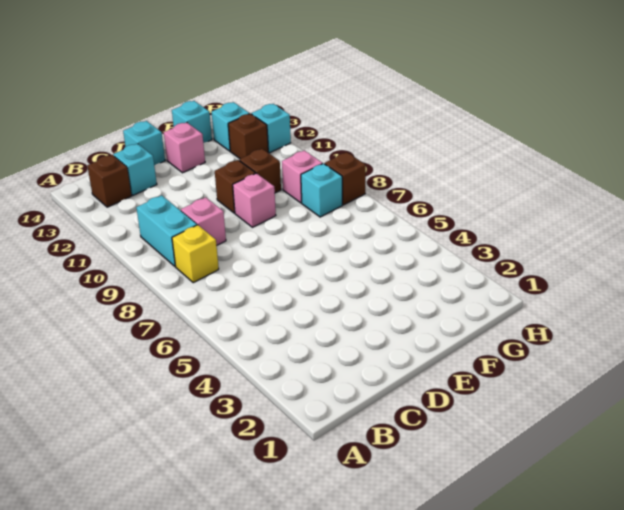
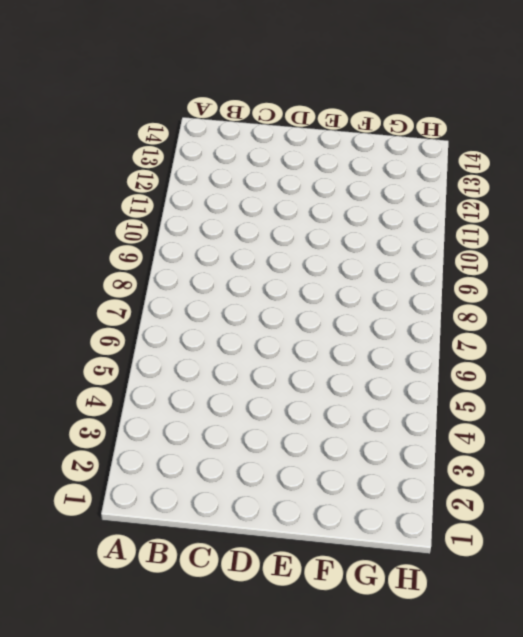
none -> yellow brick B8 level 1
none -> cyan brick B9:B10 level 1
none -> brown brick B13 level 1

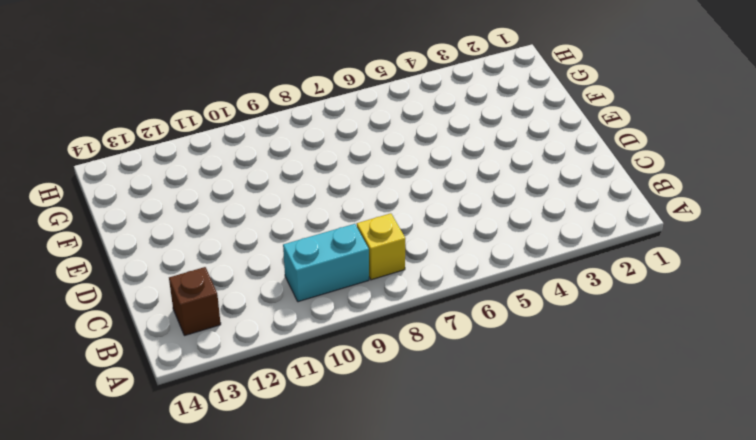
none -> pink brick C9 level 1
none -> cyan brick C13 level 1
none -> cyan brick D14 level 1

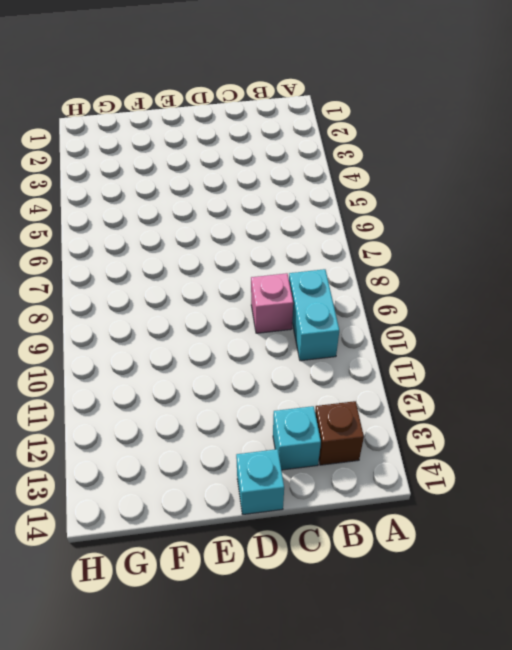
none -> yellow brick B8 level 1
none -> pink brick E9 level 1
none -> brown brick E10 level 1

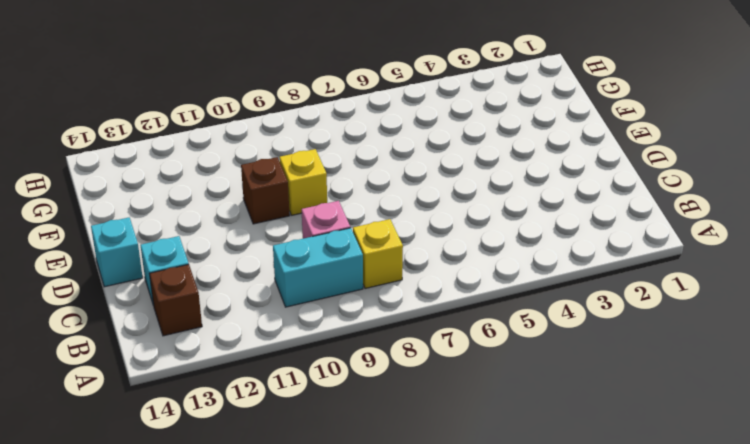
yellow brick E9 level 1 -> pink brick E9 level 1
none -> pink brick E13 level 1
none -> brown brick F10 level 1
none -> cyan brick F14 level 1

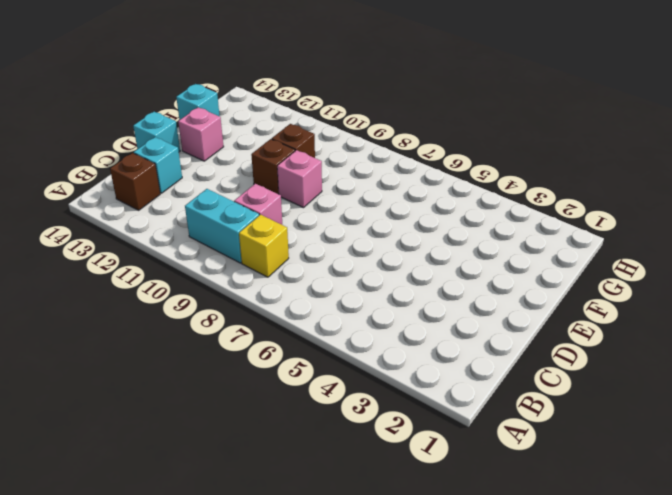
none -> cyan brick G8 level 1
none -> pink brick G9 level 1
none -> brown brick G12 level 1

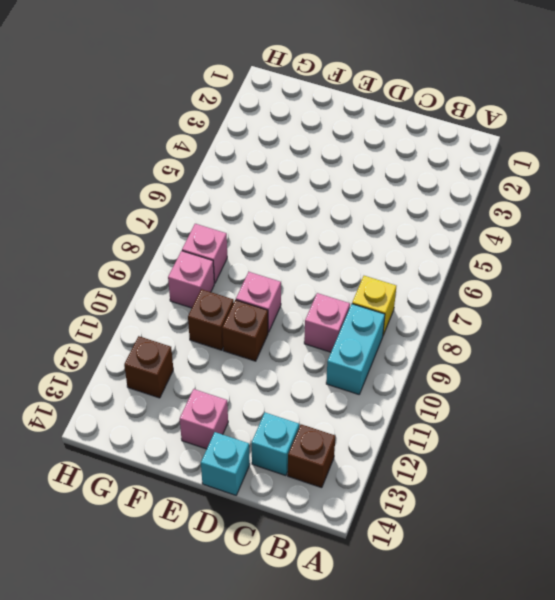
pink brick G8 level 1 -> cyan brick G8 level 1
none -> cyan brick F14 level 1
none -> cyan brick G13 level 1
none -> brown brick H8 level 1

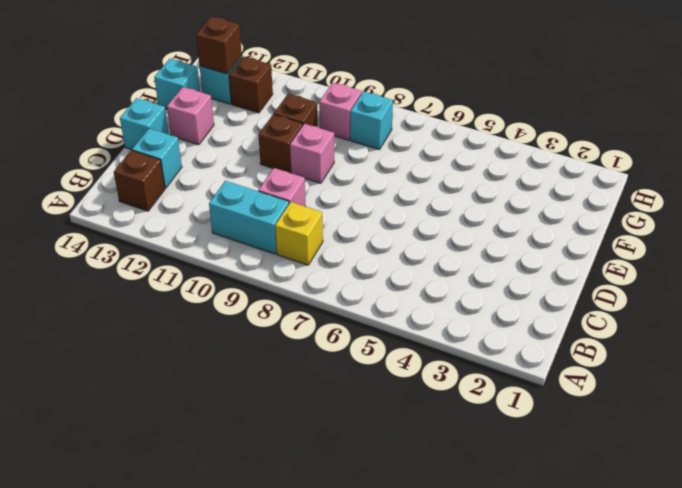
brown brick G13 level 2 -> brown brick H8 level 1
none -> cyan brick H12 level 1

